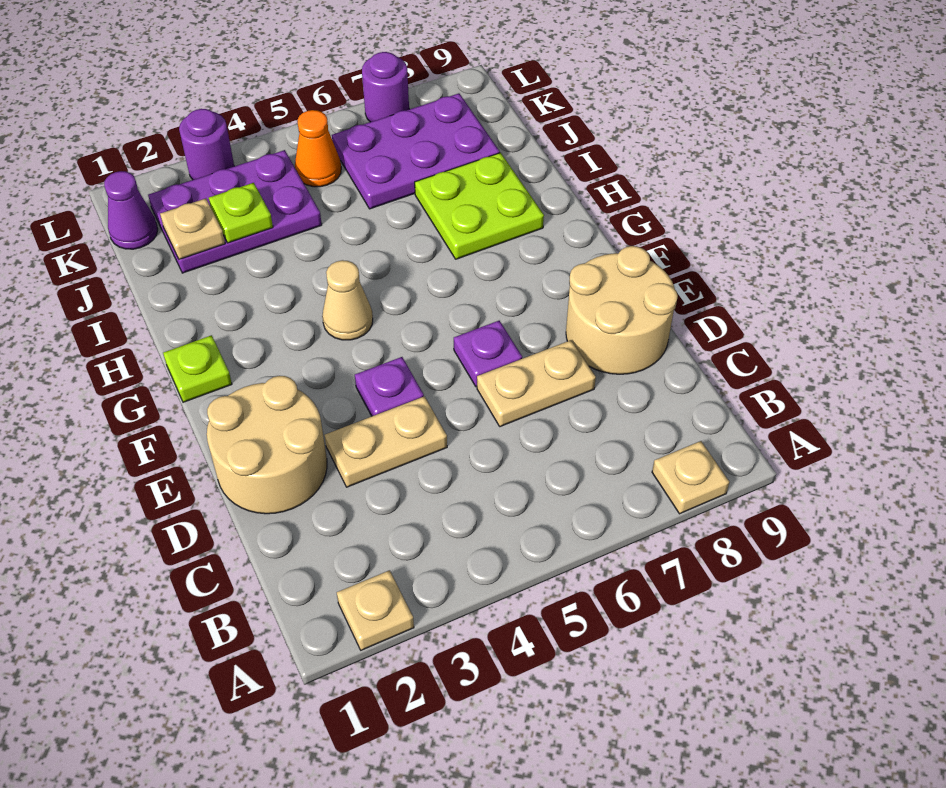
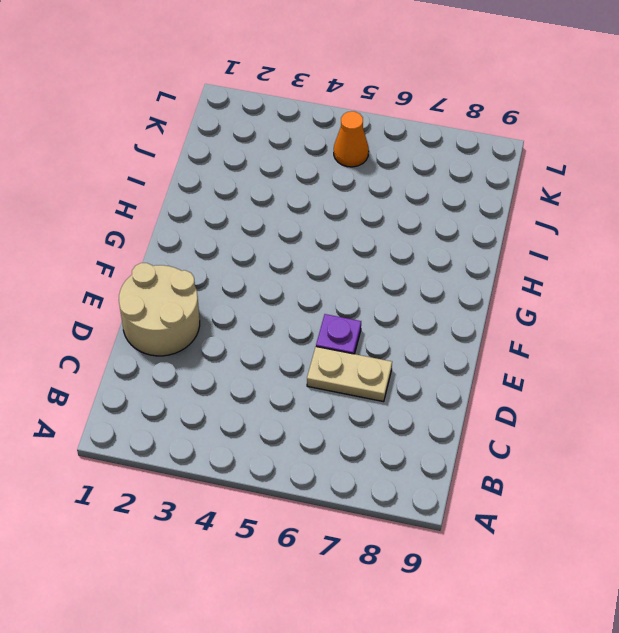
none -> tan plate A2 level 1
none -> tan plate A8 level 1
none -> tan plate D3:D4 level 1

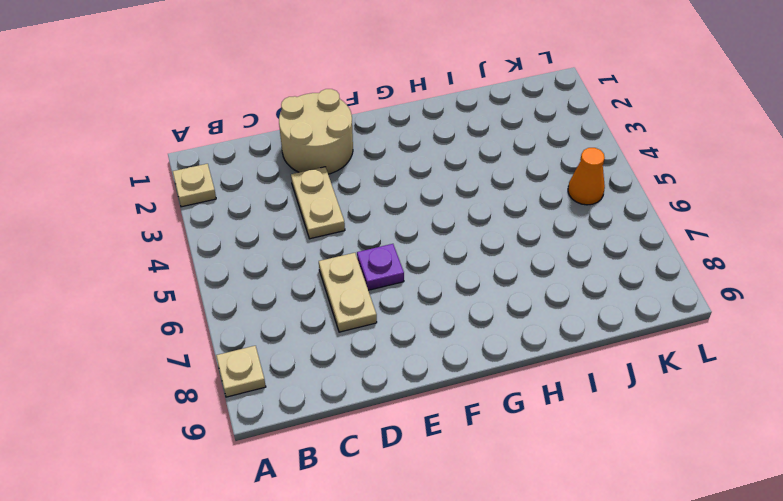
none -> tan round brick D8:E9 level 1
none -> purple plate E4 level 1
none -> lime plate G1 level 1

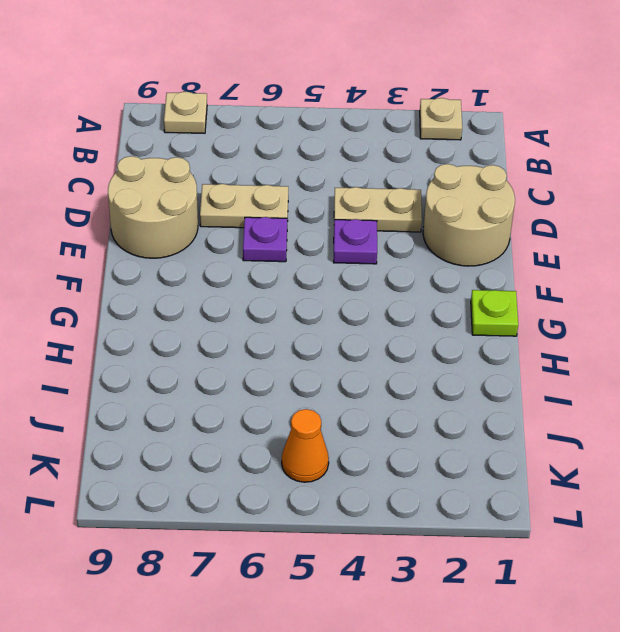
none -> tan cone G4 level 1
none -> lime plate H7:I8 level 1
none -> purple plate J2:K4 level 1

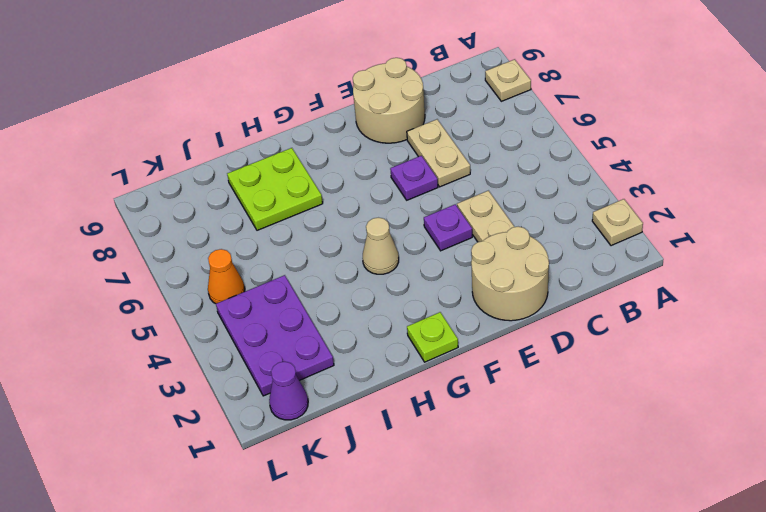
none -> purple plate J6:K8 level 1
none -> purple round brick L3 level 1
none -> purple round brick L7 level 1

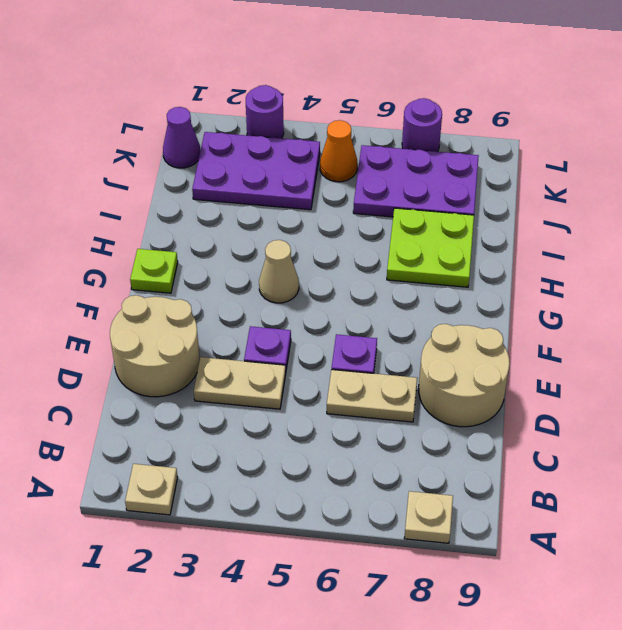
none -> tan plate J2 level 2
none -> lime plate J3 level 2

